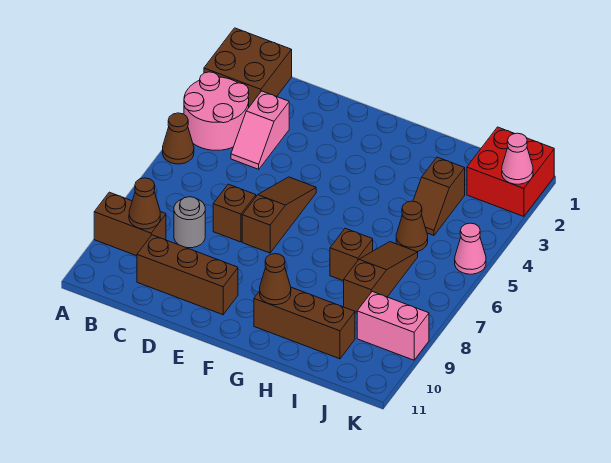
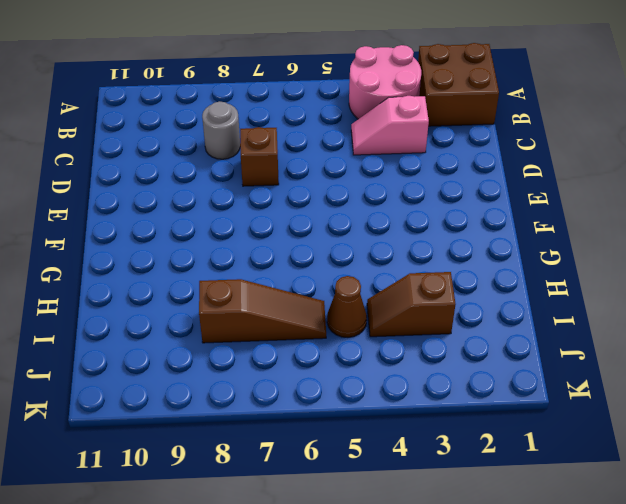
none -> brown cone A5 level 1
none -> brown brick A9:B9 level 1
none -> brown brick C10:E10 level 1

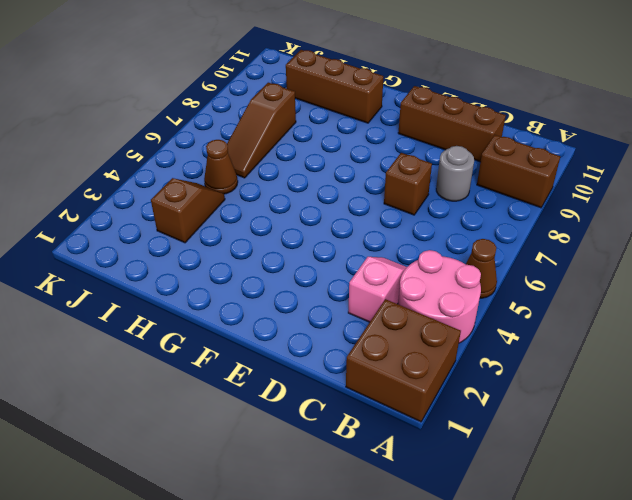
none -> brown slope E5:E7 level 1 top 7
none -> brown brick H7 level 1
none -> red brick J1:K2 level 1

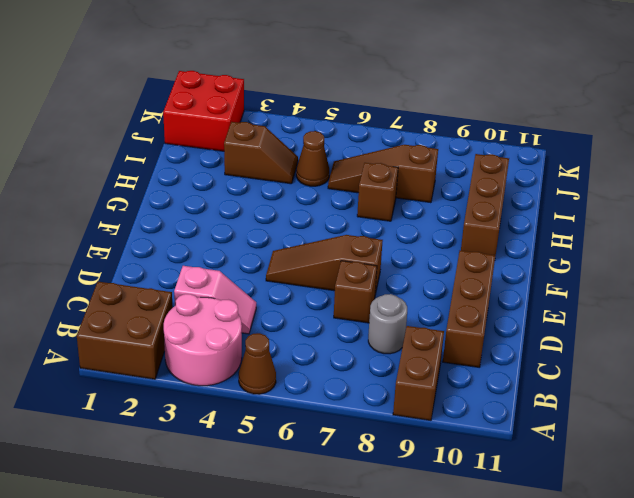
none -> pink brick J9:K9 level 1
none -> pink cone K5 level 1
none -> brown cone B9 level 2

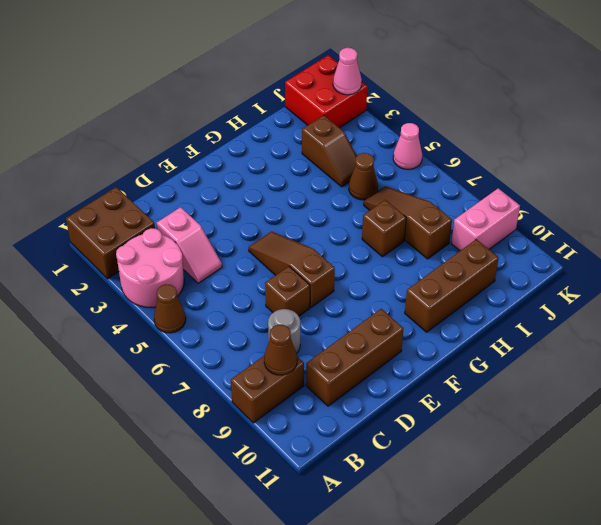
none -> brown cone G10 level 2

